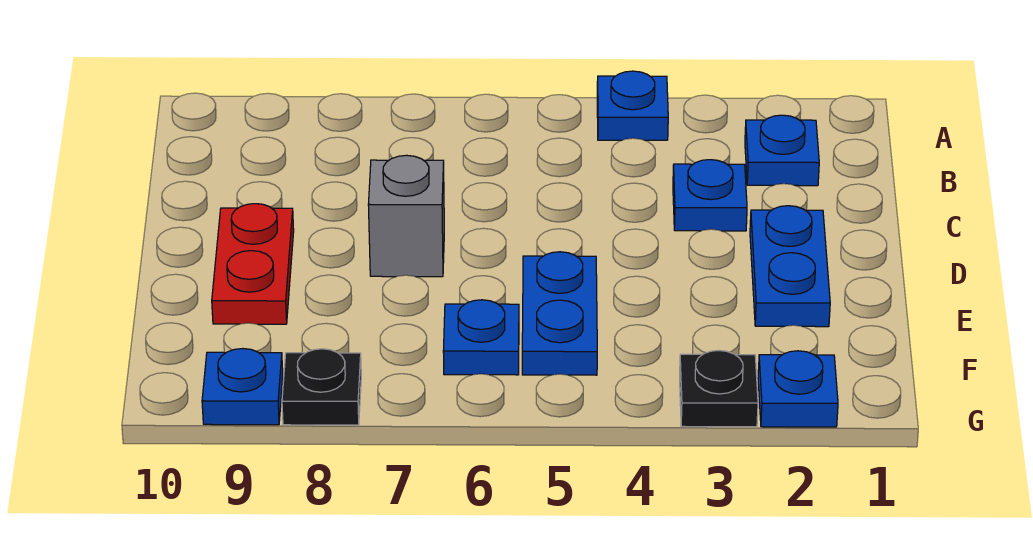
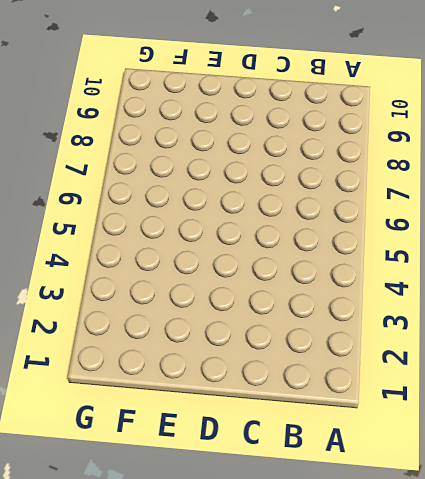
none -> blue plate A4 level 1
none -> blue plate B2 level 1
none -> blue plate C3 level 1

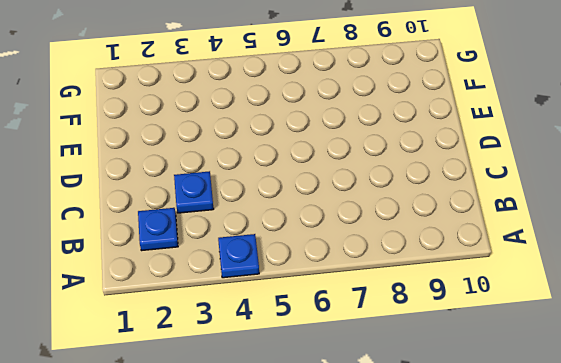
none -> blue plate D2:E2 level 1
none -> grey brick D7 level 1
none -> red plate D9:E9 level 1

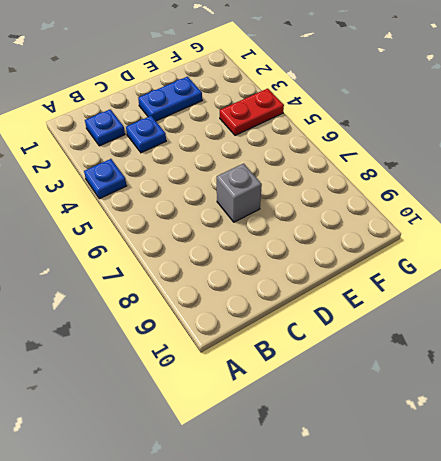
red plate F4:G4 level 1 -> red plate D9:E9 level 1
none -> blue plate E5:F5 level 1
none -> blue plate F6 level 1
none -> blue plate G2 level 1

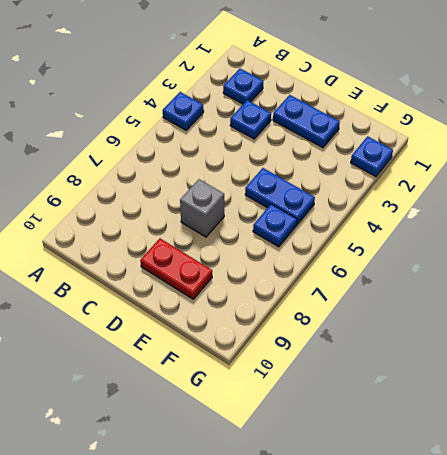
none -> black plate G3 level 1
none -> black plate G8 level 1
none -> blue plate G9 level 1

